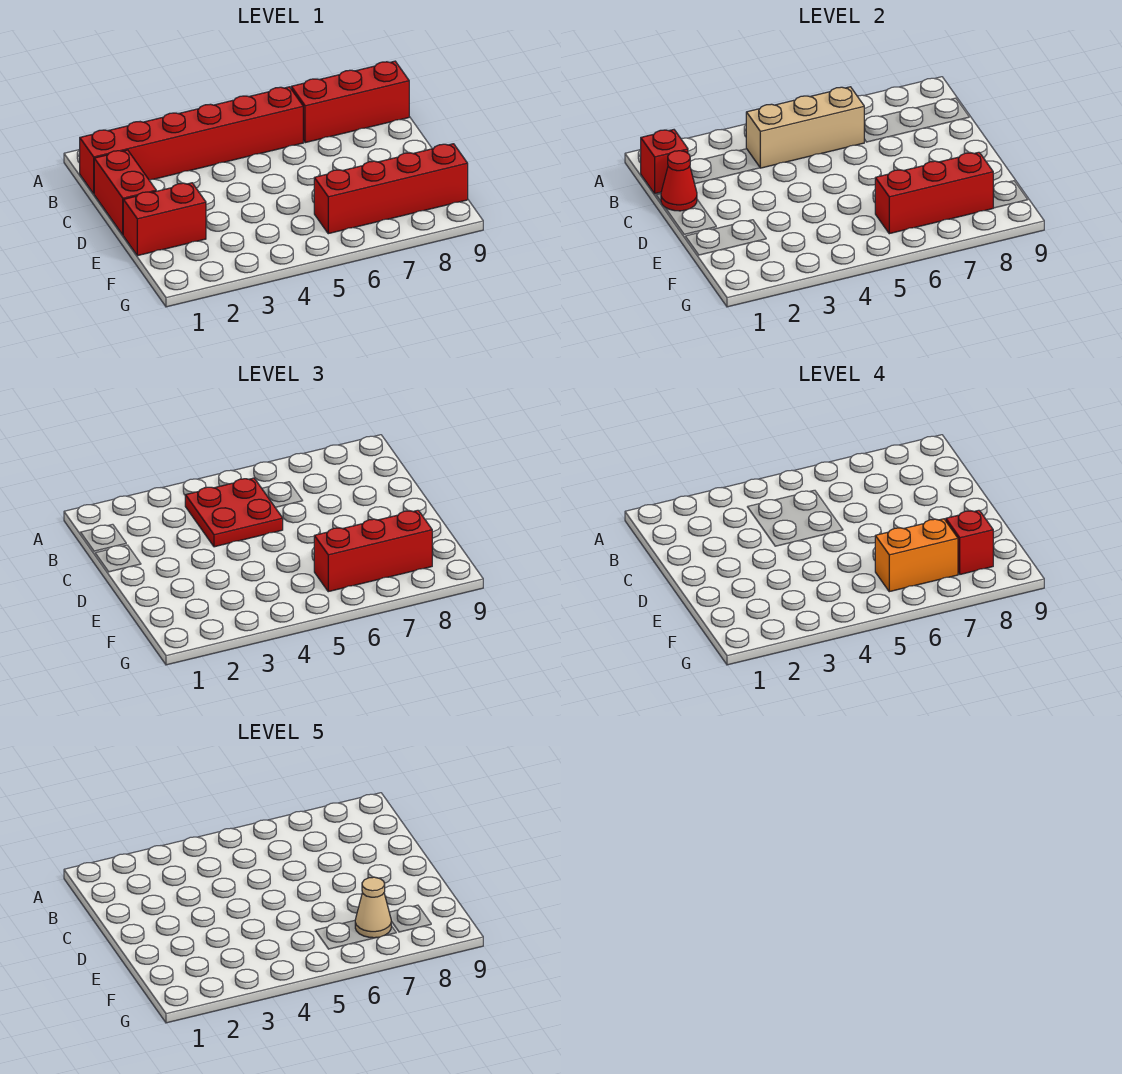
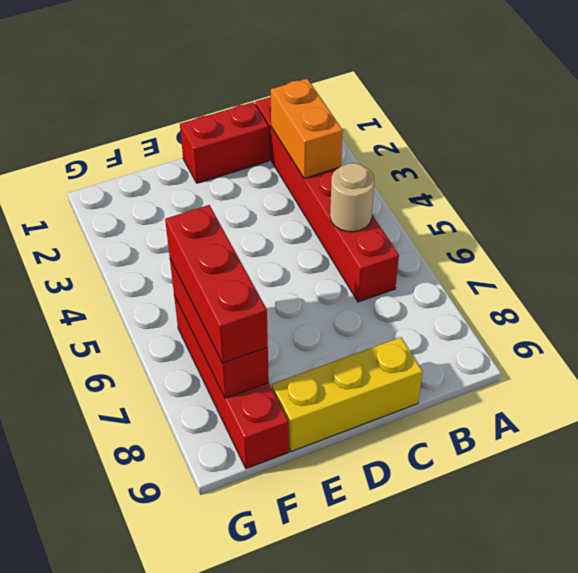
orange brick B2:B3 level 2 -> orange brick F6:F7 level 4
tan round brick B5 level 2 -> tan brick B4:B6 level 2
yellow brick C9:E9 level 1 -> none
none -> red brick B7:B9 level 1
none -> red brick E1:E2 level 1
none -> red brick B1 level 2

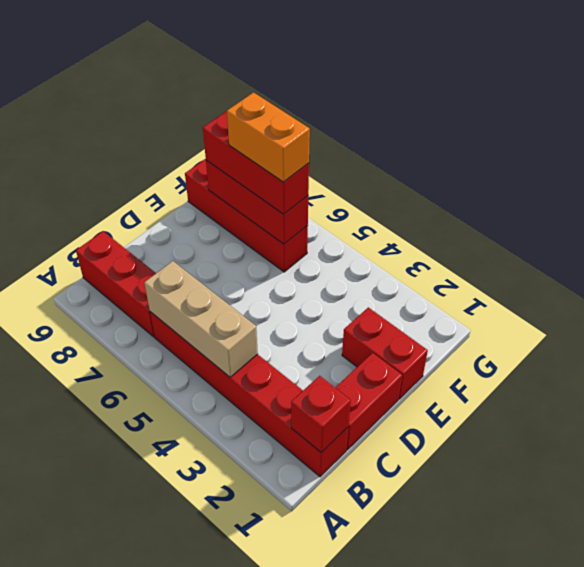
none -> red cone C1 level 2
none -> red plate B4:C5 level 3
none -> red brick F8 level 4

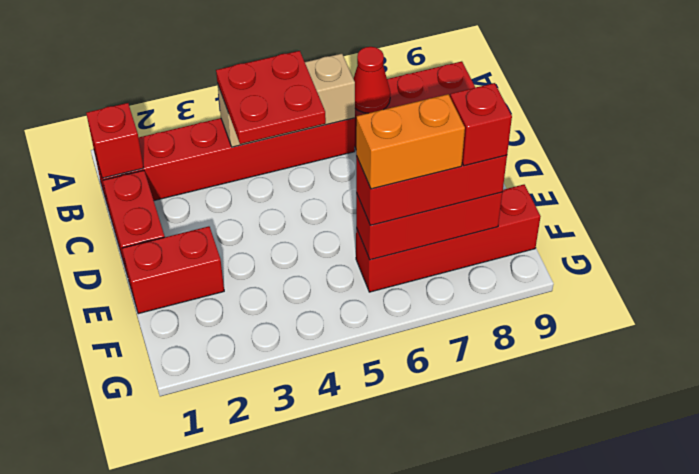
red cone B7 level 2 -> red cone C1 level 2
none -> tan cone F7 level 5

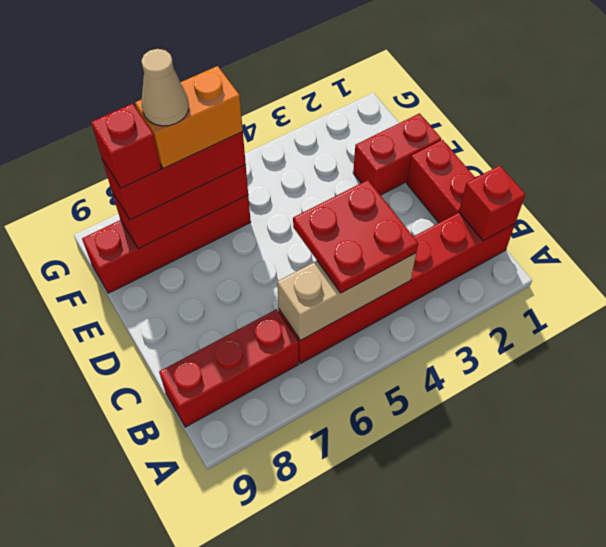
none -> red cone C1 level 2

